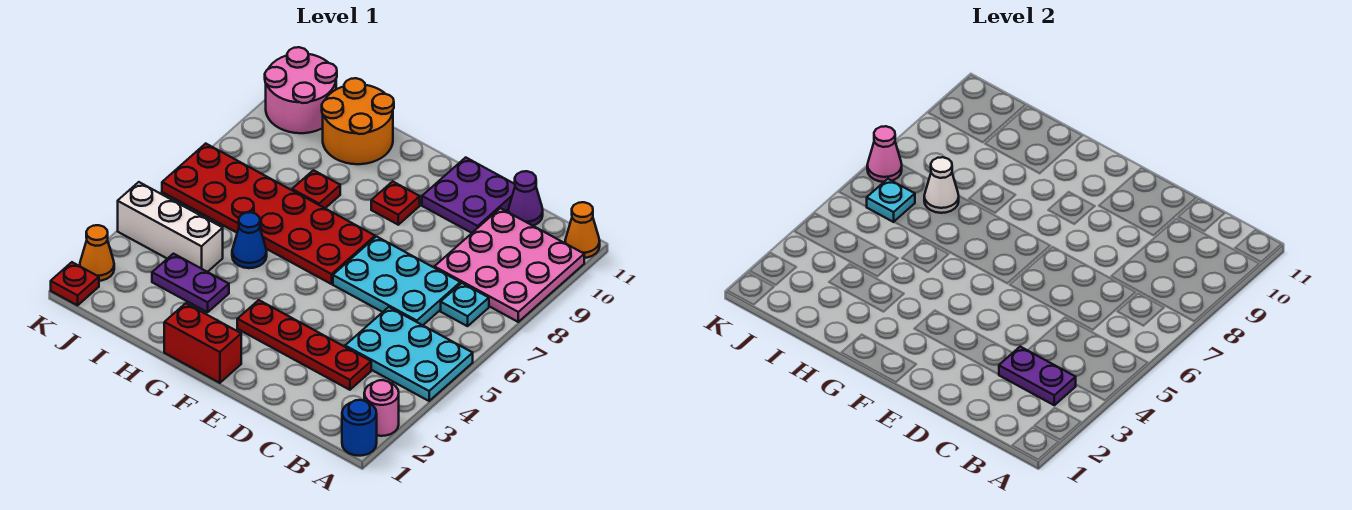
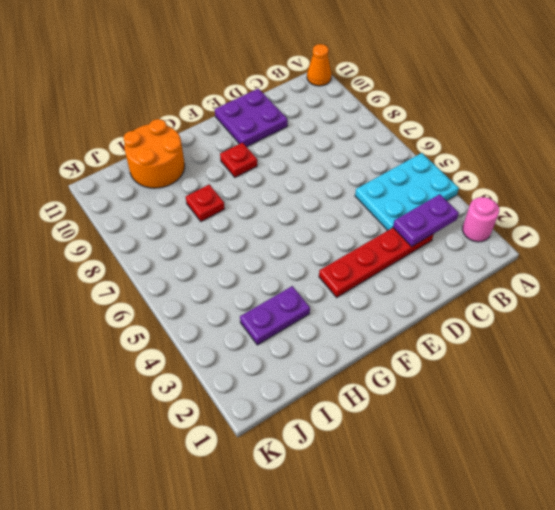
none -> blue round brick A1 level 1
none -> pink plate A8:C10 level 1
none -> cyan plate B7 level 1

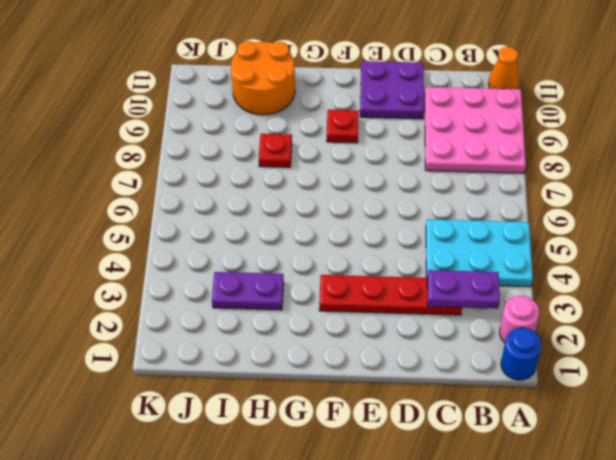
none -> cyan plate B7 level 1
none -> cyan plate C6:E7 level 1
none -> purple cone C11 level 1

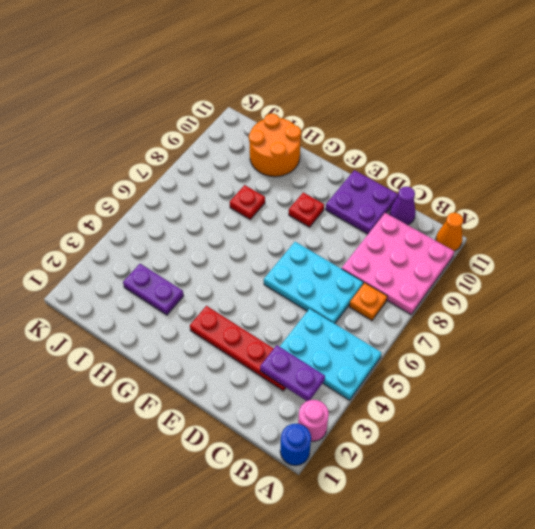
orange plate B7 level 1 -> cyan plate B7 level 1
none -> red brick F1:G1 level 1
none -> red plate F6:K7 level 1
none -> blue cone H5 level 1

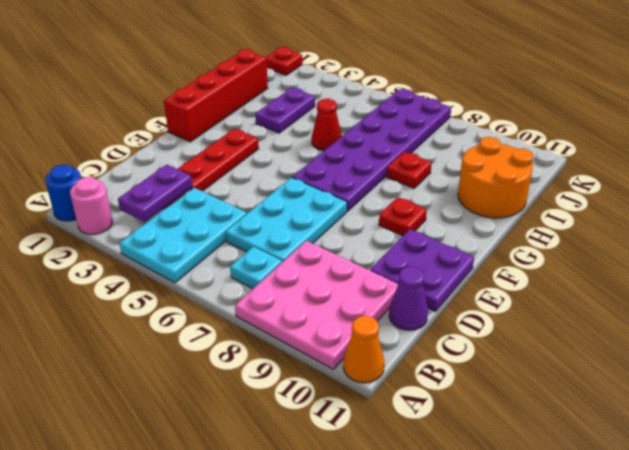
red brick F1:I1 level 1 -> red brick F1:G1 level 1
purple plate F6:K7 level 1 -> red plate F6:K7 level 1
red cone H5 level 1 -> blue cone H5 level 1
none -> white brick I4:K4 level 1
none -> pink round brick J10:K11 level 1
none -> orange cone K2 level 1

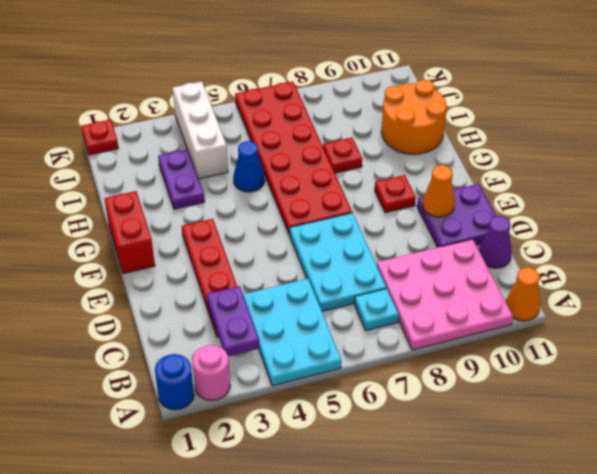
orange cone E10 level 2 -> orange cone K2 level 1
none -> pink round brick J10:K11 level 1
none -> white cone I7 level 2
none -> cyan plate J6 level 2

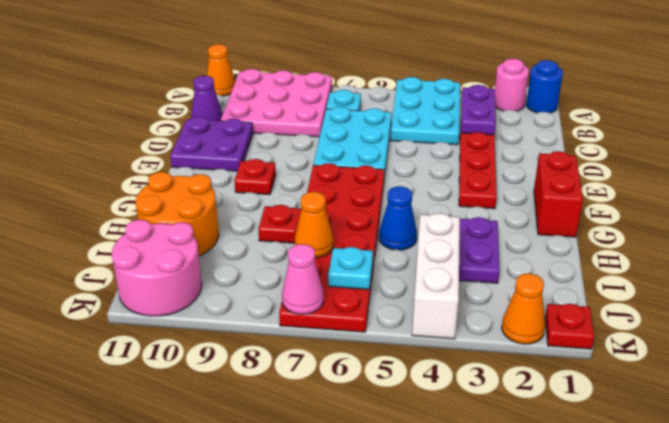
orange cone I7 level 2 -> white cone I7 level 2

